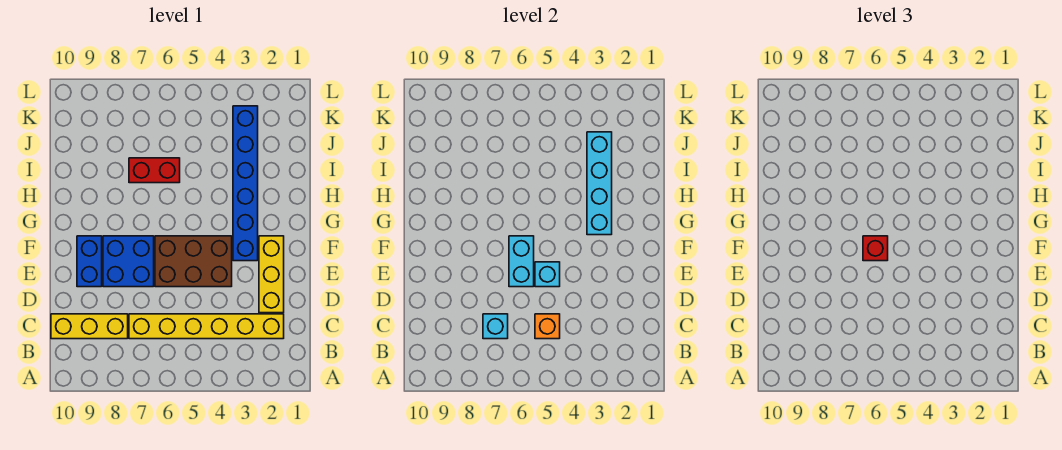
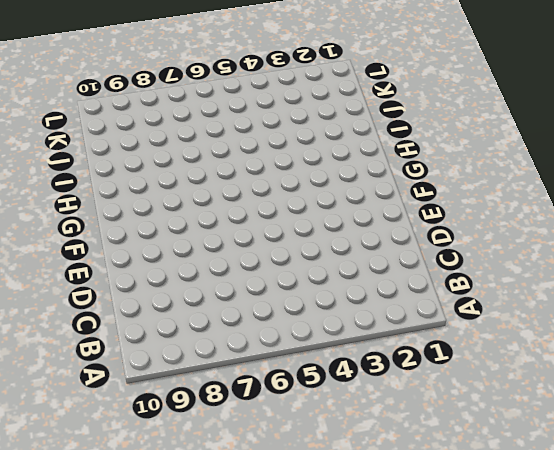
none -> yellow brick C2:C7 level 1
none -> yellow brick C8:C10 level 1
none -> yellow brick D2:F2 level 1

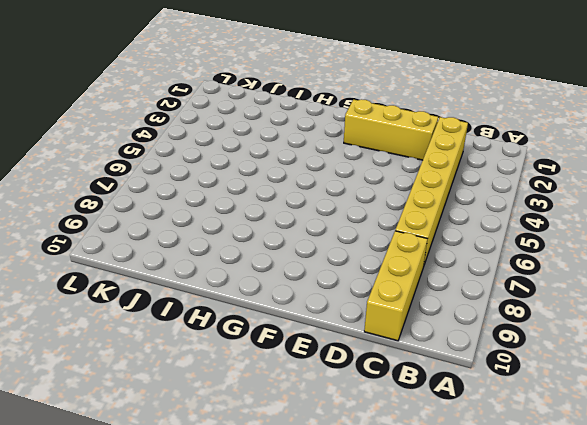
none -> brown brick E4:F6 level 1
none -> blue brick E7:F8 level 1
none -> blue brick E9:F9 level 1

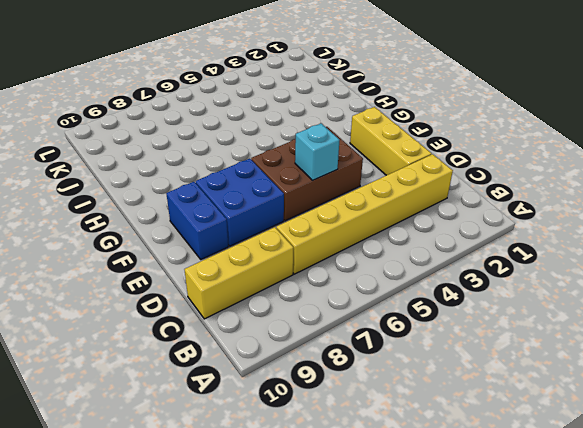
none -> blue brick F3:K3 level 1
none -> red brick I6:I7 level 1
none -> orange brick C5 level 2

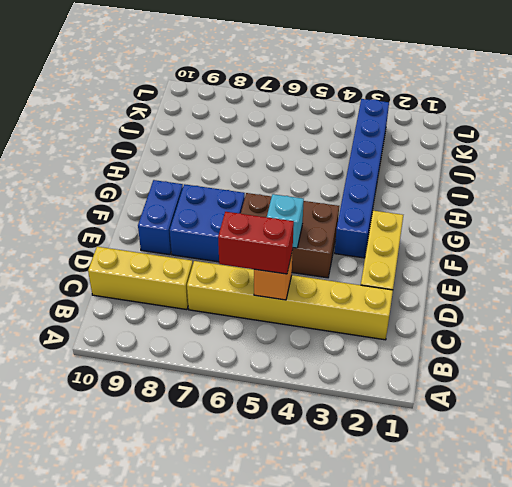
red brick C5:C6 level 3 -> red brick I6:I7 level 1
none -> cyan brick C7 level 2
none -> cyan brick E6:F6 level 2
none -> cyan brick G3:J3 level 2

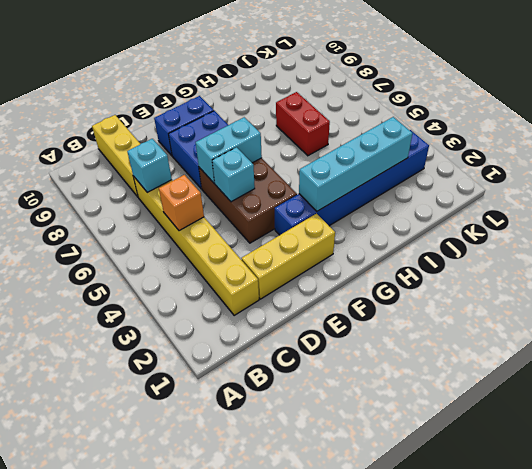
none -> red brick F6 level 3

